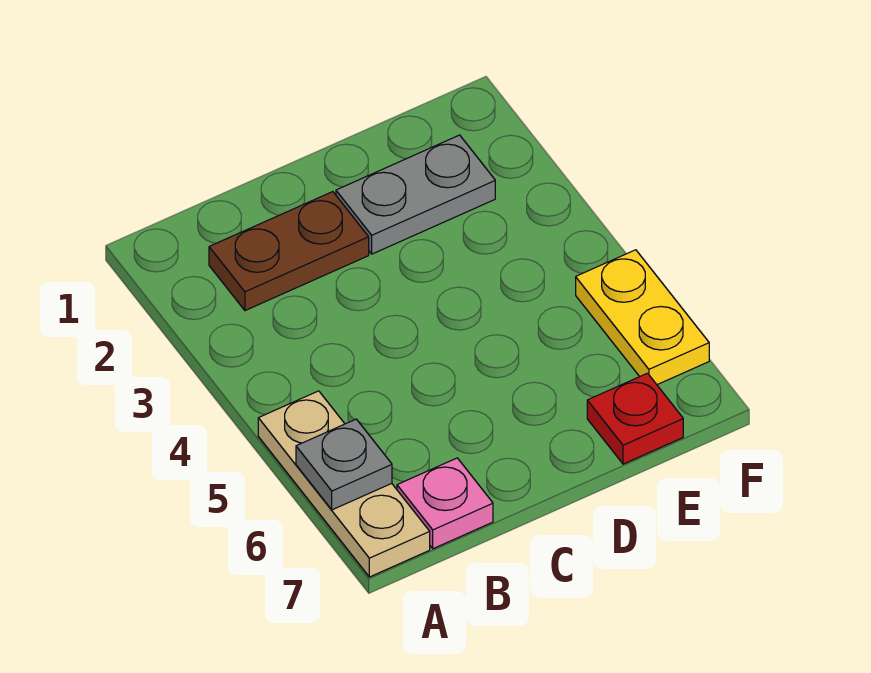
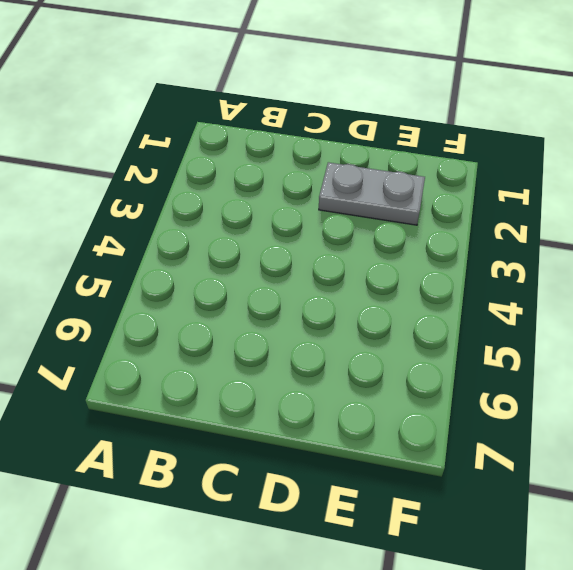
none -> tan plate A5:A7 level 1
none -> brown plate B2:C2 level 1

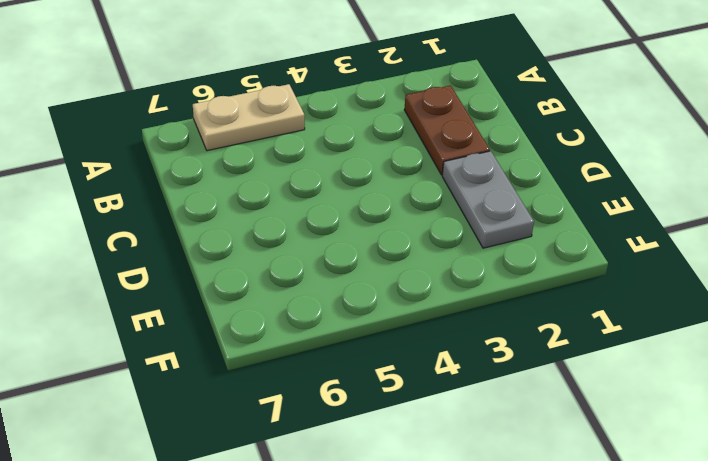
tan plate A5:A6 level 1 -> tan plate A5:A7 level 1
none -> pink plate B7 level 1
none -> red plate E7 level 1

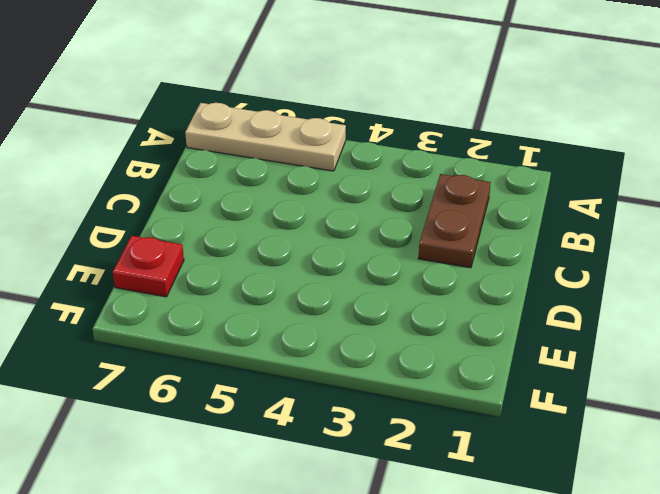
none -> pink plate B7 level 1
none -> grey plate D2:E2 level 1

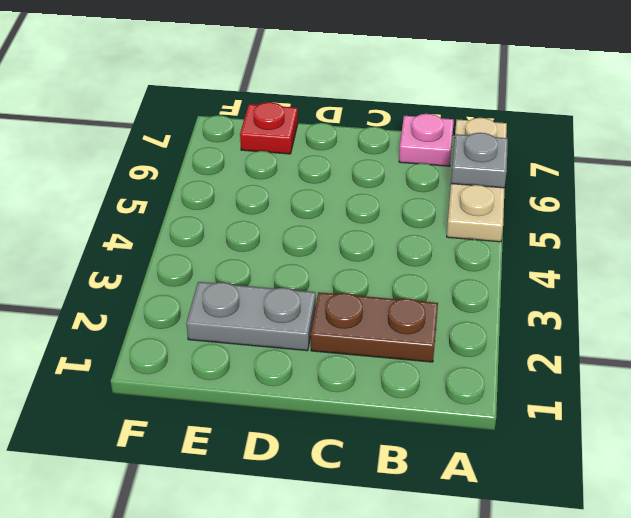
none -> yellow plate F5:F6 level 1

